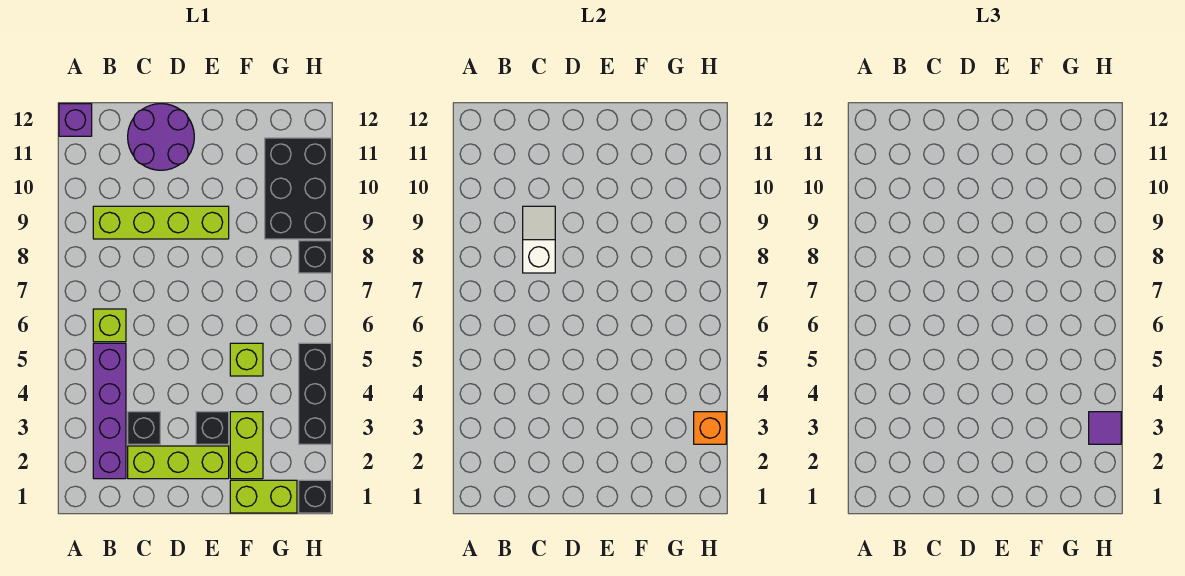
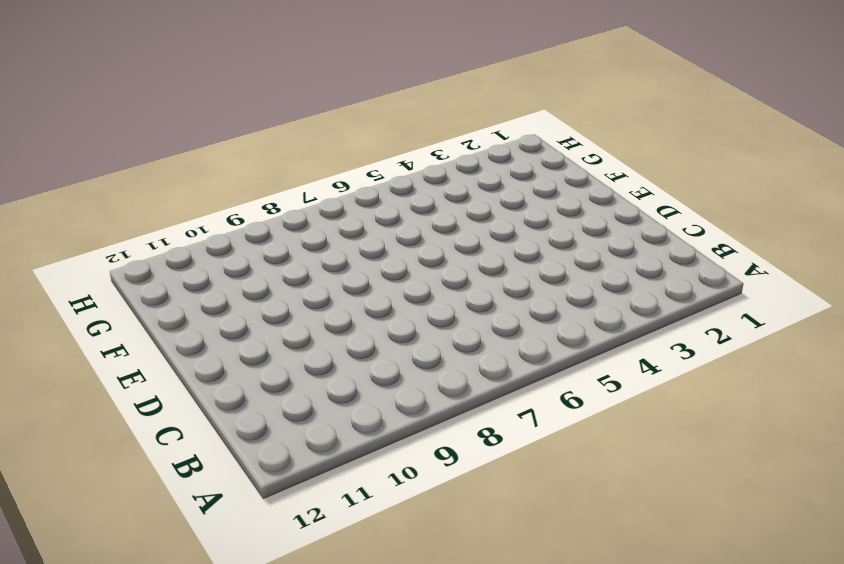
none -> purple brick A12 level 1
none -> purple brick B2:B5 level 1
none -> lime brick B6 level 1

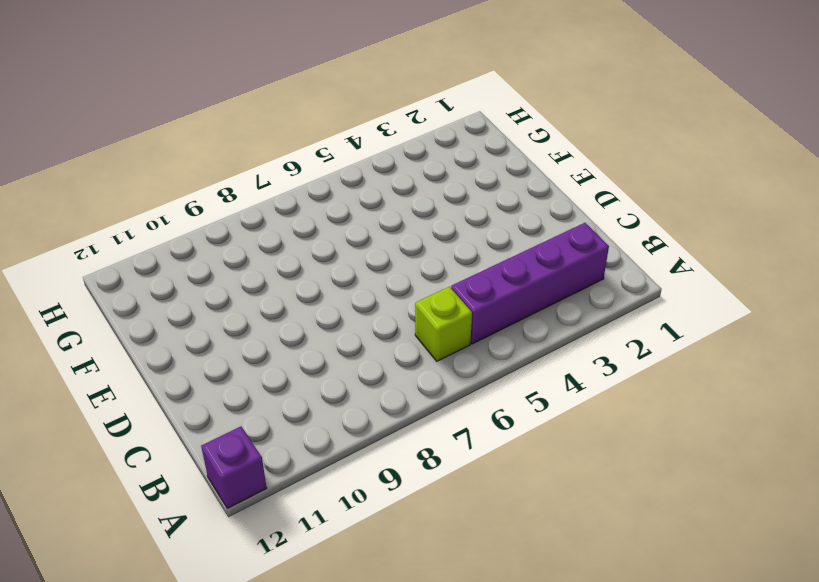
none -> lime brick B9:E9 level 1
none -> lime brick C2:E2 level 1
none -> black brick C3 level 1

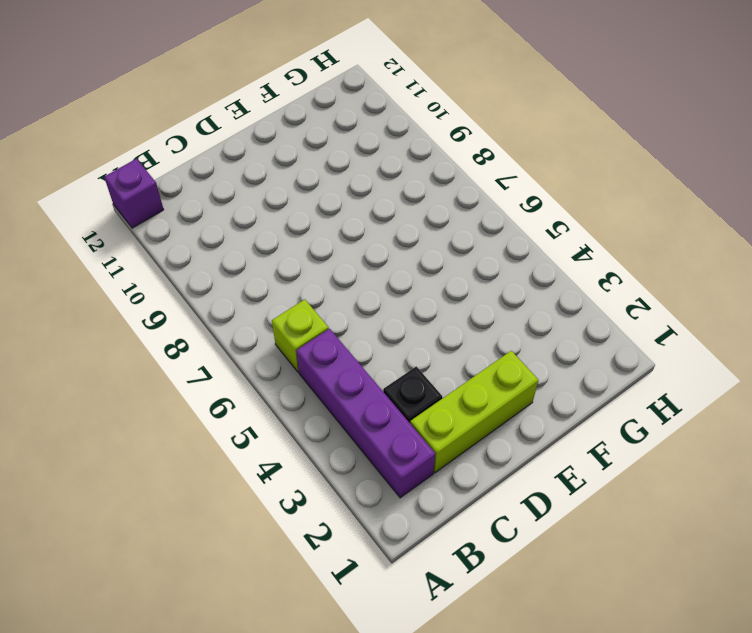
none -> lime brick B9:E9 level 1
none -> purple round brick C11:D12 level 1
none -> black brick E3 level 1

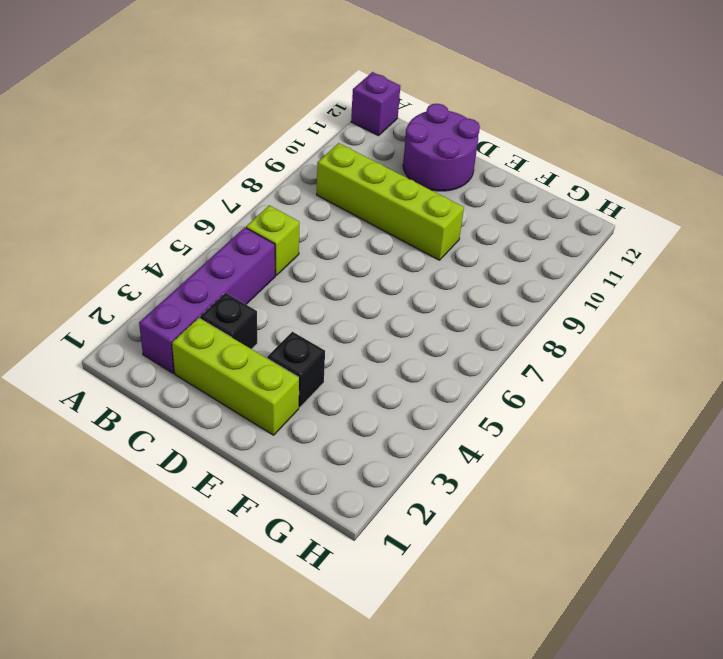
none -> lime brick F1:G1 level 1
none -> lime brick F2:F3 level 1
none -> lime brick F5 level 1

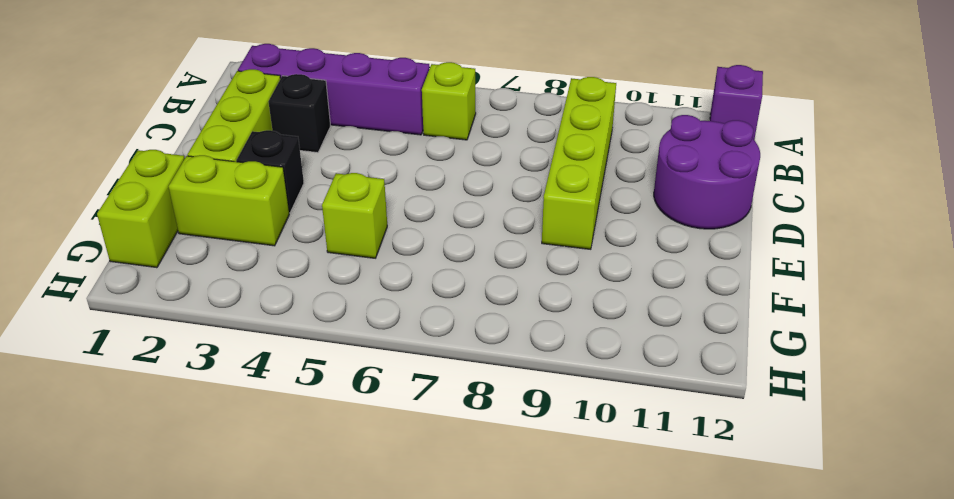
none -> black brick G9:H11 level 1
none -> black brick H1 level 1
none -> black brick H3:H5 level 1

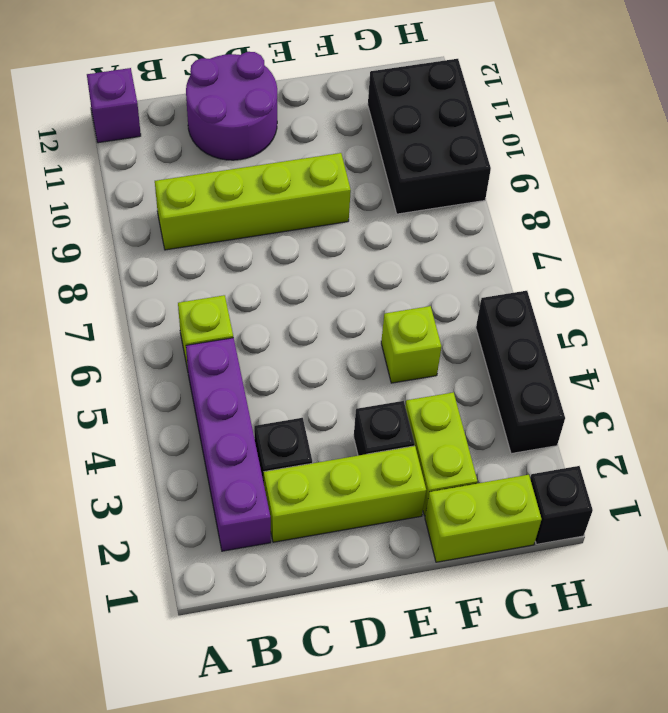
none -> black brick H8 level 1
none -> white slope C8:C9 level 2 top 8
none -> orange brick H3 level 2

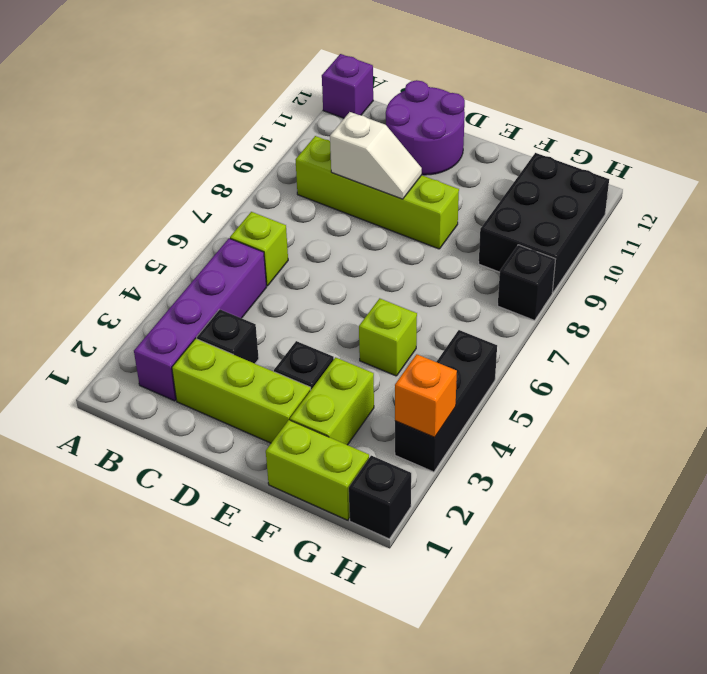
white slope C9:D9 level 2 top C -> white slope C8:C9 level 2 top 8
none -> purple tile H3 level 3

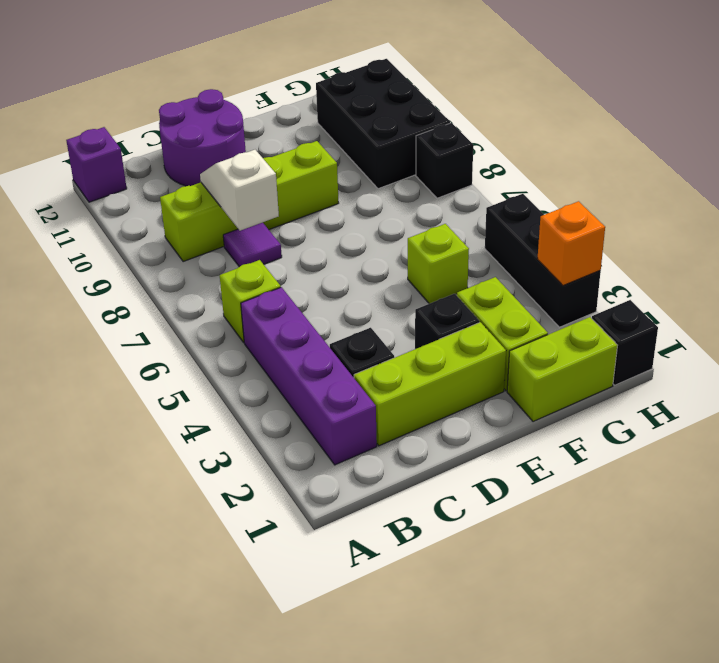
purple tile C8 level 1 -> purple tile H3 level 3

